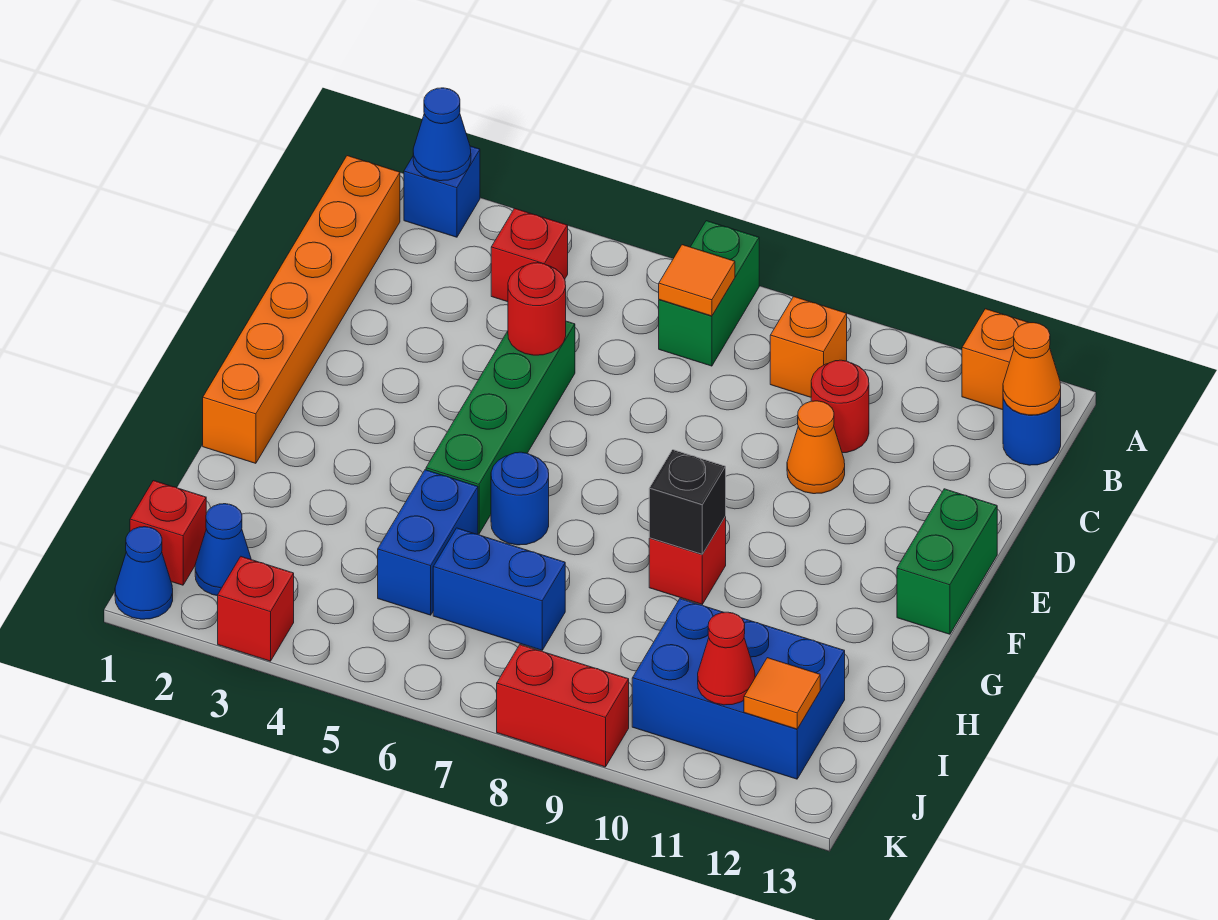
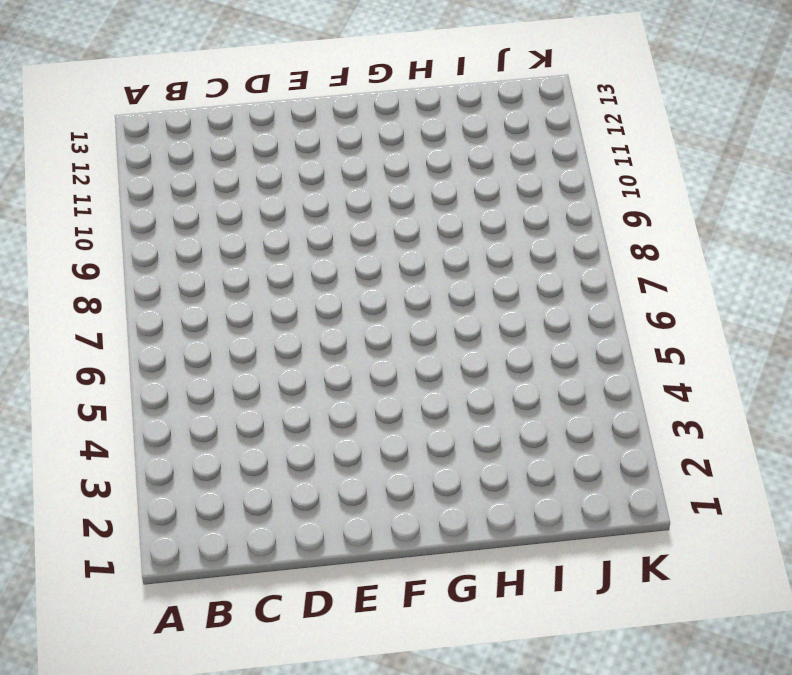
none -> blue brick A2 level 1
none -> green brick A7:B7 level 1
none -> orange brick A12 level 1

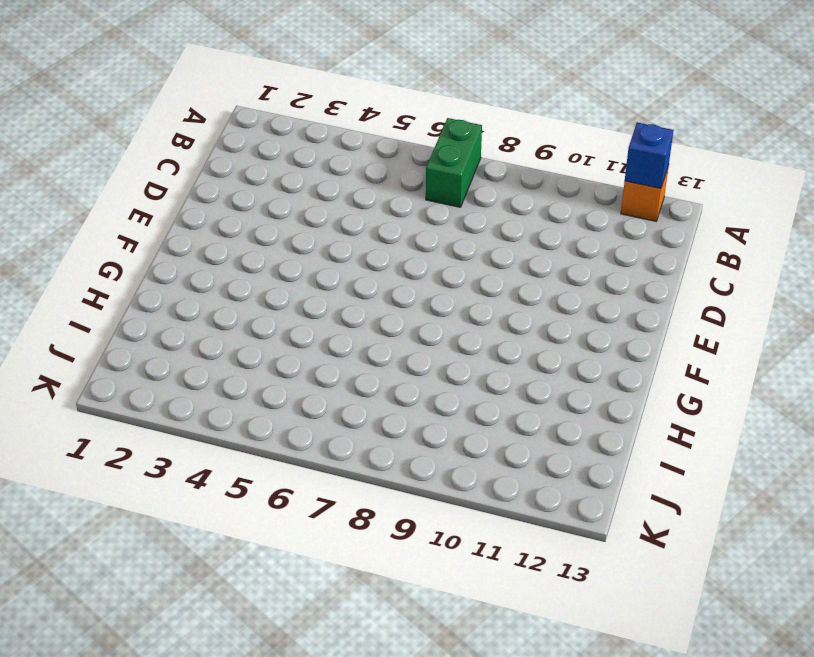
blue brick A12 level 2 -> blue brick A2 level 1
none -> orange brick B1:G1 level 1
none -> red brick B4 level 1
none -> orange brick B9 level 1

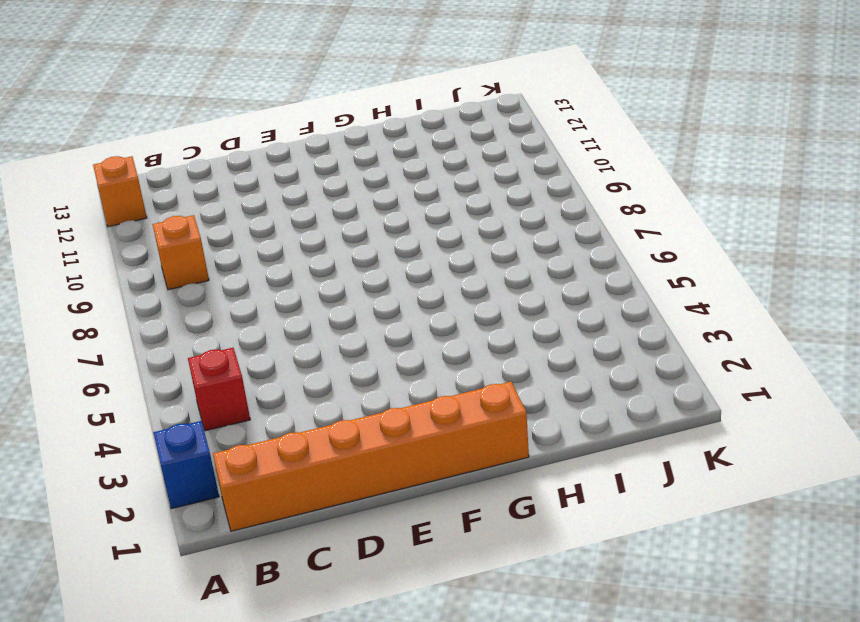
none -> green brick A7:B7 level 1
none -> blue round brick B13 level 1
none -> red round brick C10 level 1

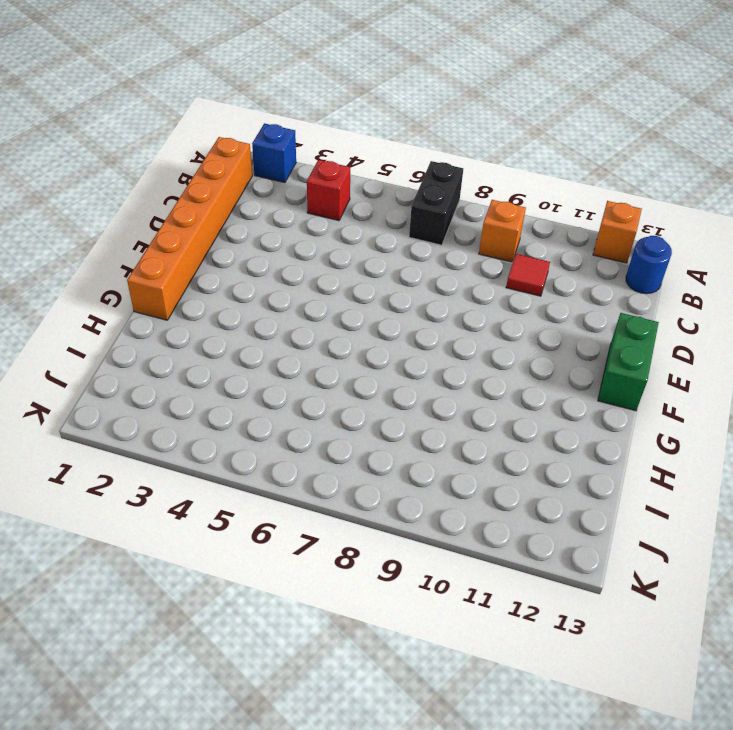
black brick A7:B7 level 1 -> green brick A7:B7 level 1
red tile C10 level 1 -> red round brick C10 level 1
none -> green brick D5:G5 level 1
none -> orange cone D10 level 1
none -> blue round brick G6 level 1

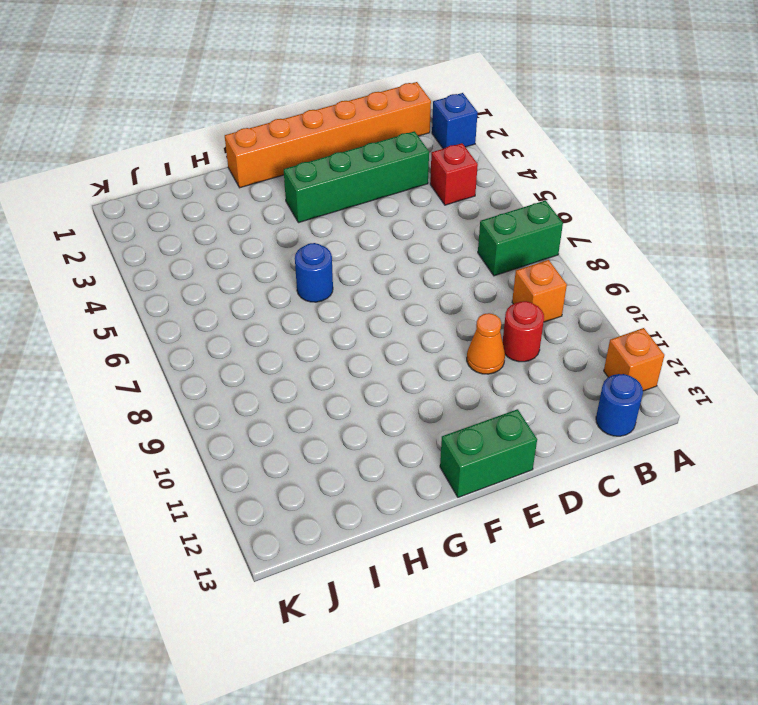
green brick C3:F3 level 1 -> green brick D5:G5 level 1
none -> red brick G9 level 1
none -> blue brick H5:I5 level 1
none -> blue brick I6:I7 level 1

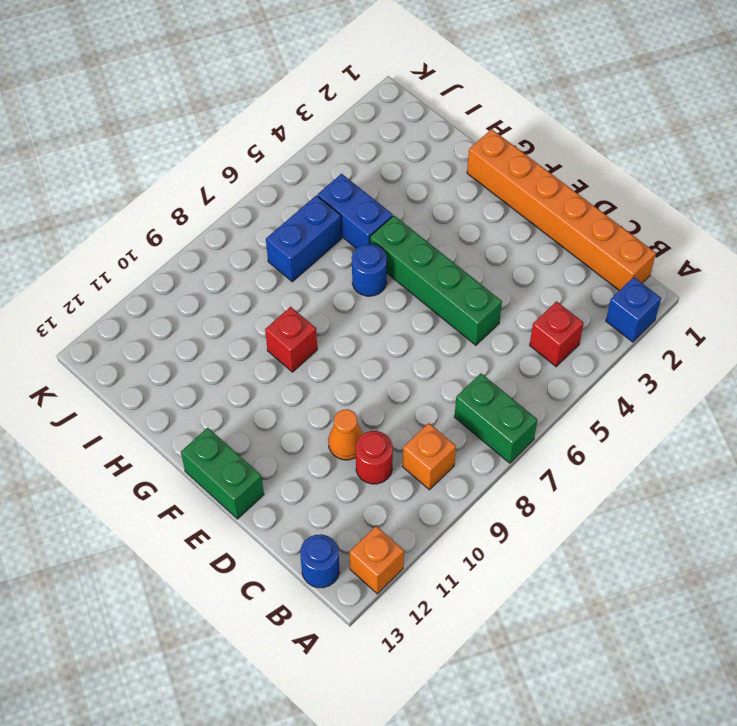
none -> blue brick I10:J12 level 1
none -> red brick J1 level 1
none -> blue cone J2 level 1

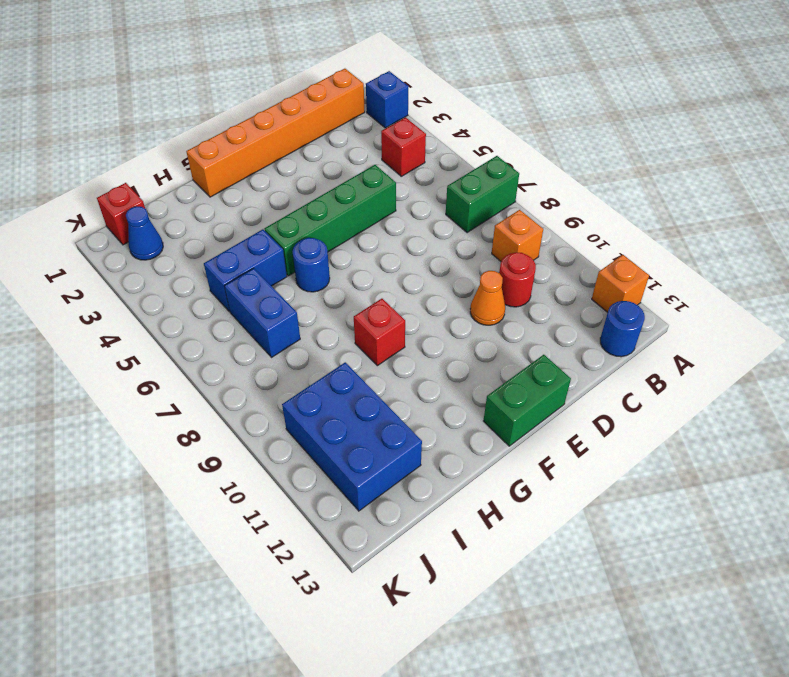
none -> blue cone K1 level 1
none -> red brick K3 level 1
none -> red brick K8:K9 level 1

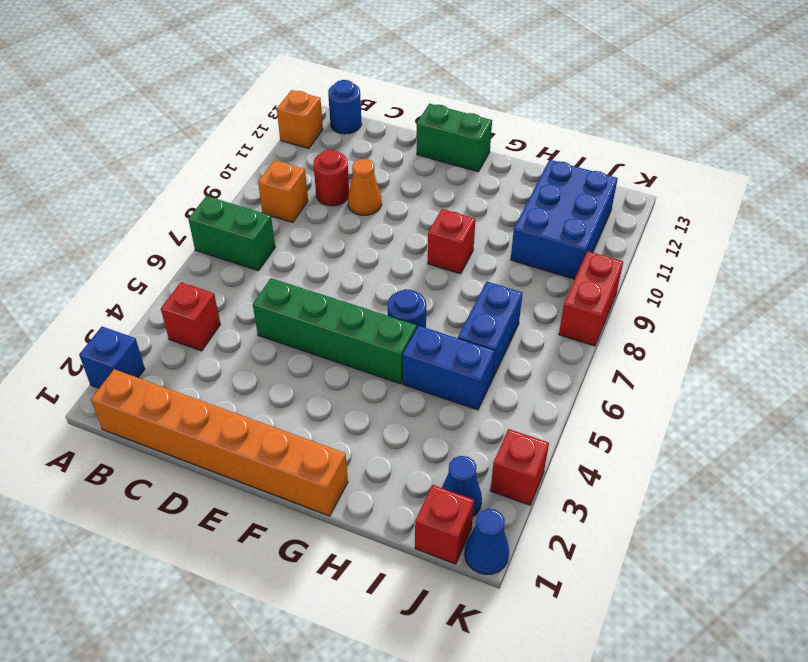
none -> blue cone A2 level 2
none -> orange tile B7 level 2
none -> orange cone B13 level 2

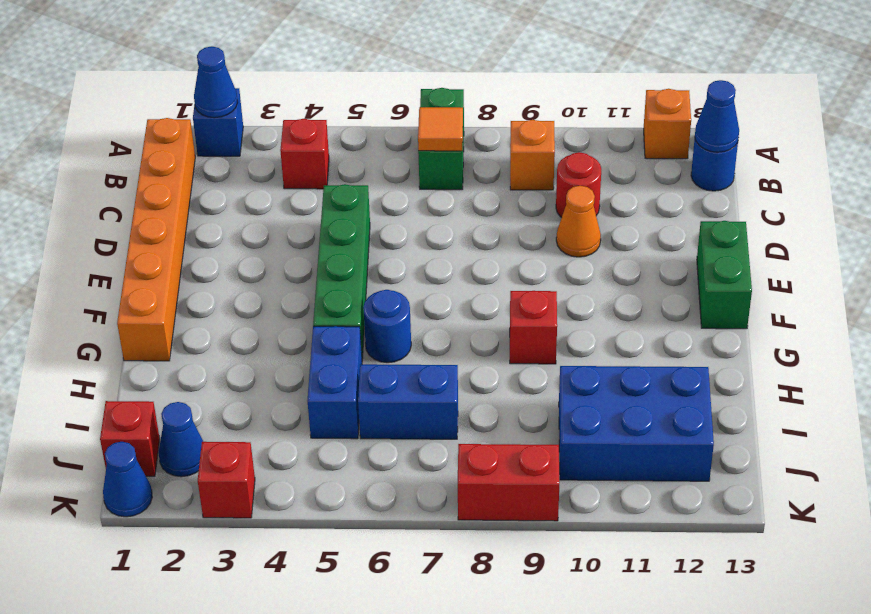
blue cone B13 level 2 -> orange cone B13 level 2
none -> red round brick D5 level 2
none -> black brick G9 level 2
none -> red cone J11 level 2

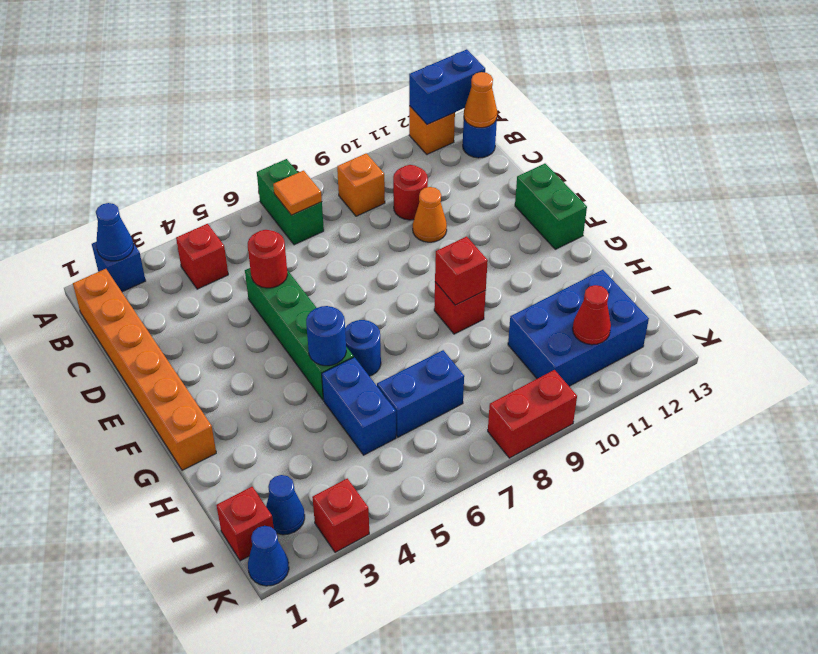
blue brick A12:A13 level 2 -> none
blue round brick G5 level 2 -> none
red brick G9 level 2 -> black brick G9 level 2
none -> orange tile J12 level 2

